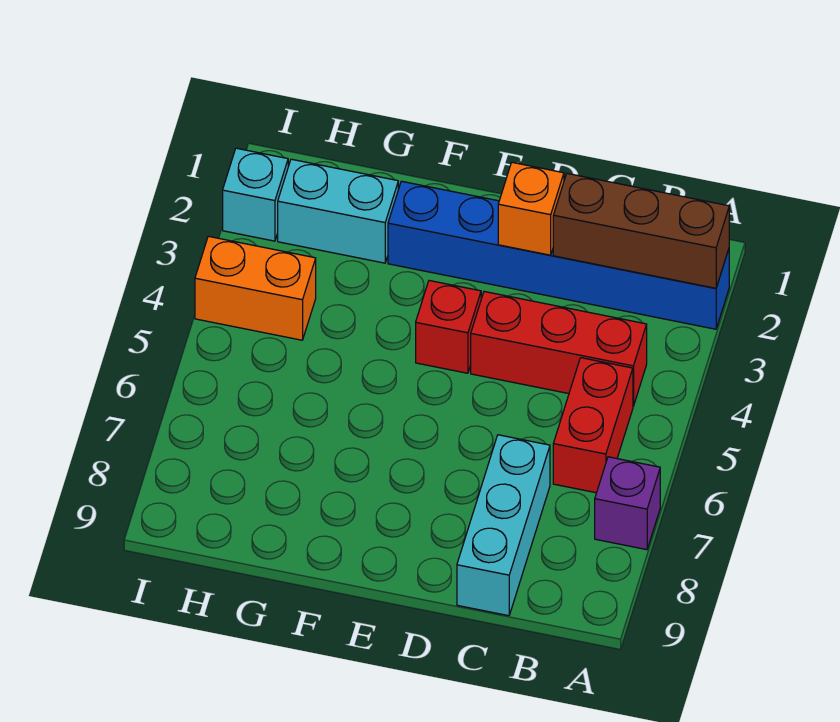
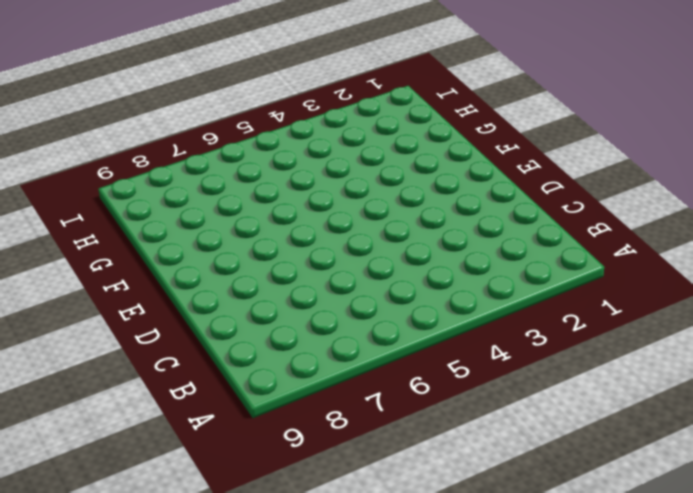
none -> blue brick A2:F2 level 1
none -> purple brick A7 level 1

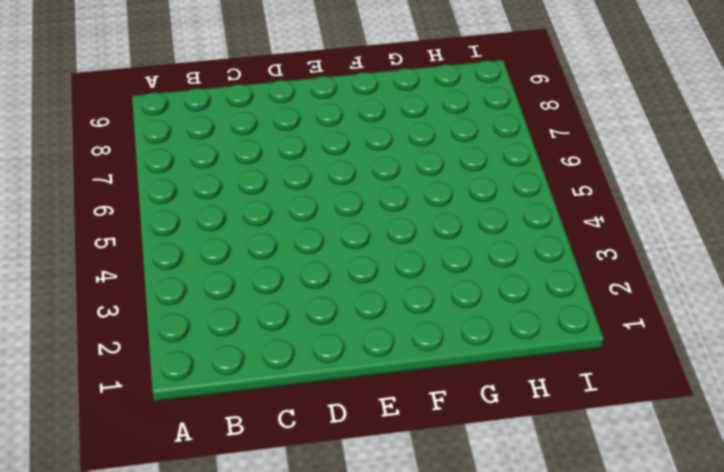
none -> blue brick A2:F2 level 1
none -> purple brick A7 level 1

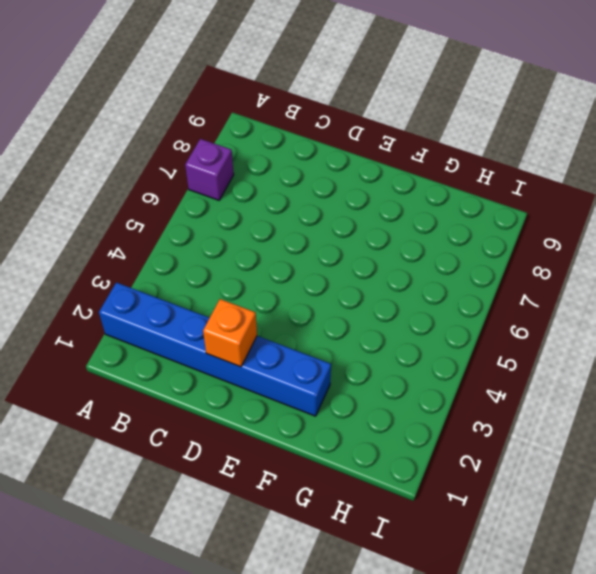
none -> red brick B4:D4 level 1
none -> red brick B5:B6 level 1

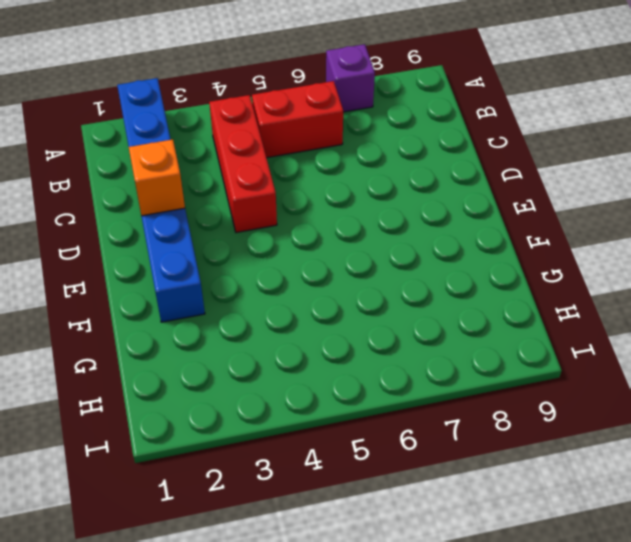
none -> cyan brick C7:C9 level 1
none -> red brick E4 level 1

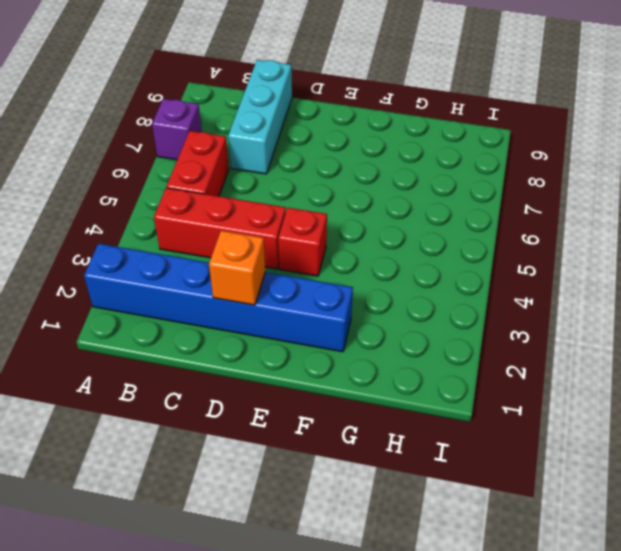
none -> cyan brick G2:H2 level 1
none -> orange brick H4:I4 level 1

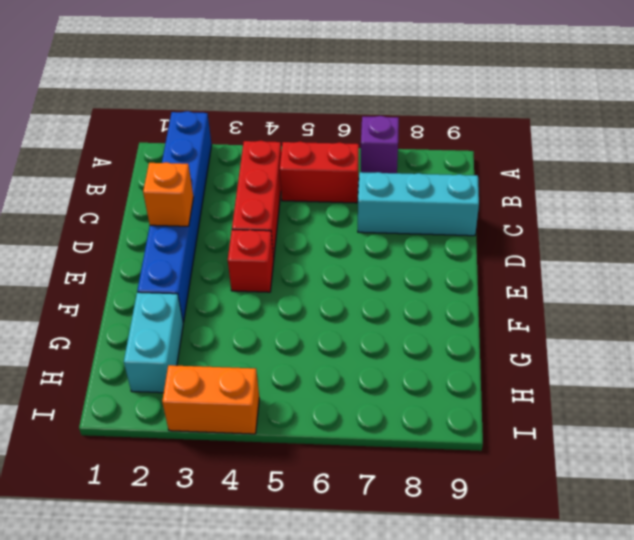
orange brick I3:I4 level 1 -> orange brick H4:I4 level 1
none -> cyan brick I2 level 1
none -> brown brick A2:C2 level 2

